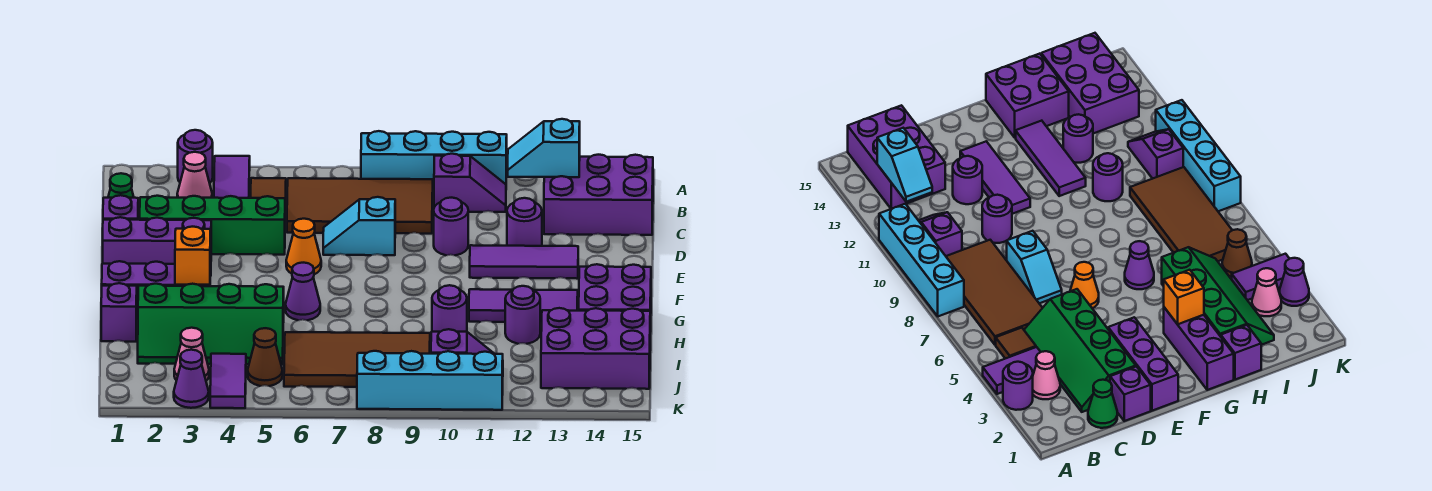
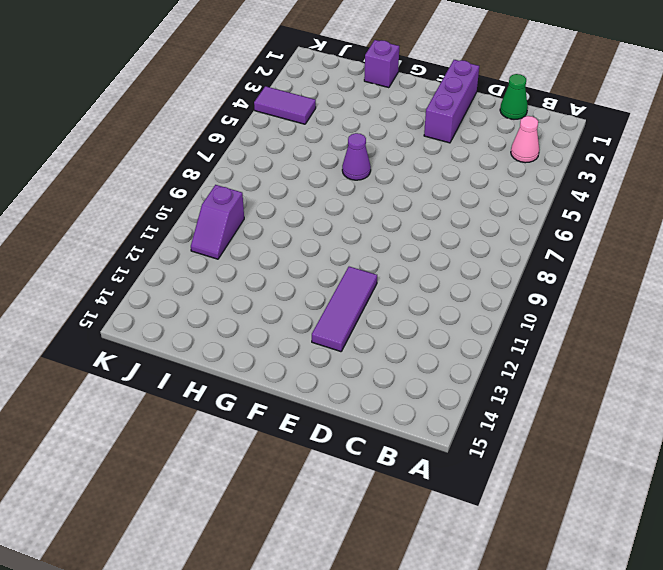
none -> purple round brick A3 level 1
none -> purple tile A4:B4 level 1
none -> cyan brick A8:A11 level 1
none -> brown tile B5 level 1

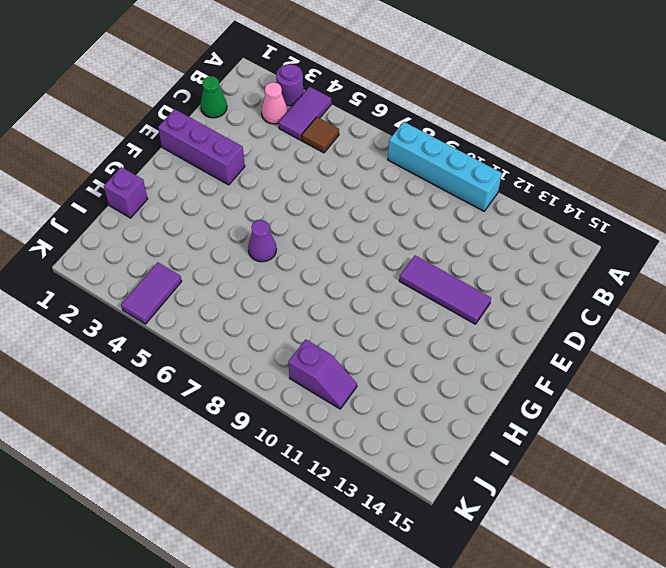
none -> brown tile B6:C9 level 1
none -> purple slope B10:B11 level 1 top 10
none -> purple brick B13:C15 level 1
none -> green slope C2:D5 level 1 top D

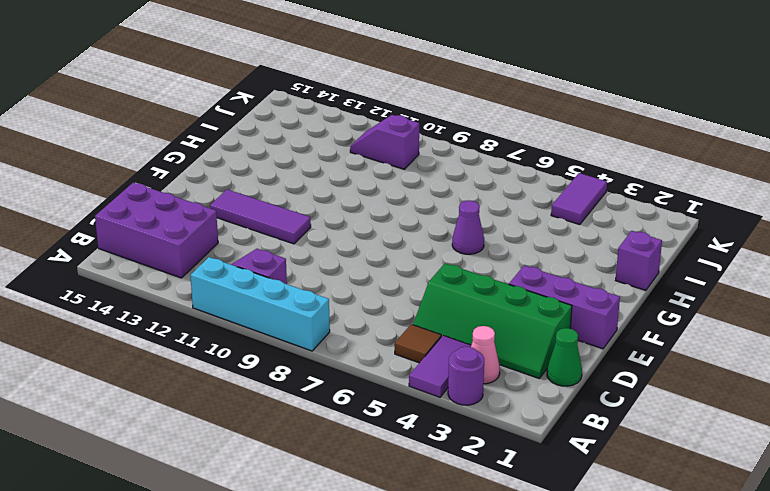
none -> brown tile B6:C9 level 1
none -> purple brick D1 level 1
none -> cyan slope D7:D8 level 1 top 8
none -> purple round brick D10 level 1

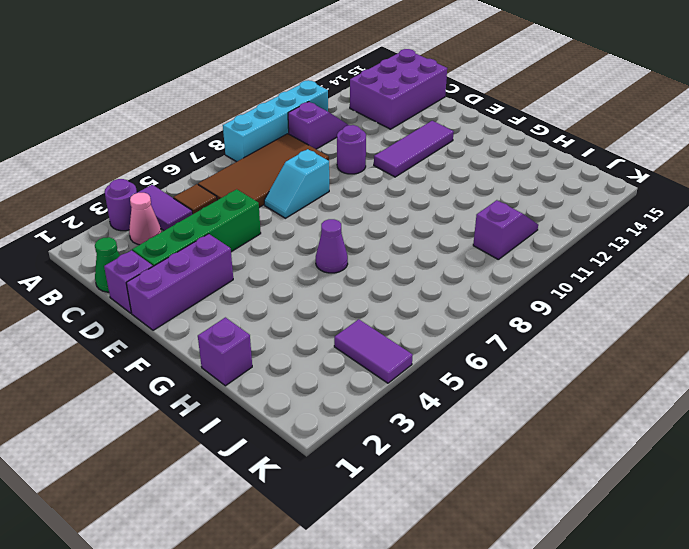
none -> purple round brick D12 level 1
none -> orange cone E6 level 1
none -> purple brick G1:G3 level 1
none -> purple tile G11:G13 level 1

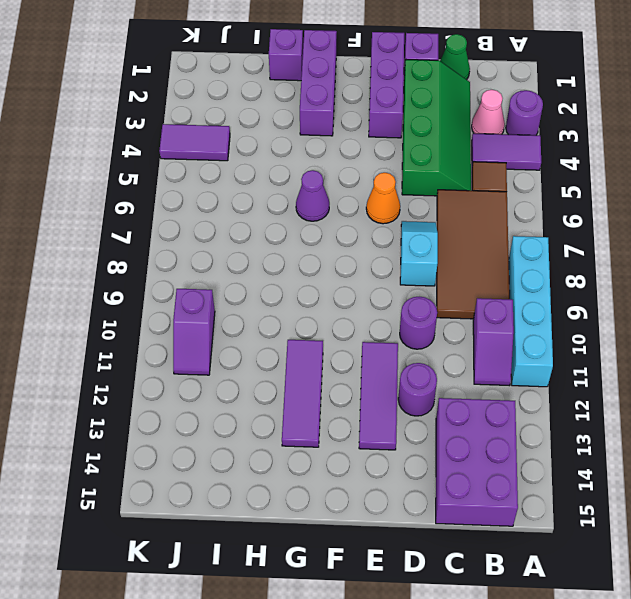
none -> purple brick G14:H15 level 1
none -> green slope H2:I5 level 1 top H
none -> purple round brick H10 level 1
none -> purple round brick H12 level 1

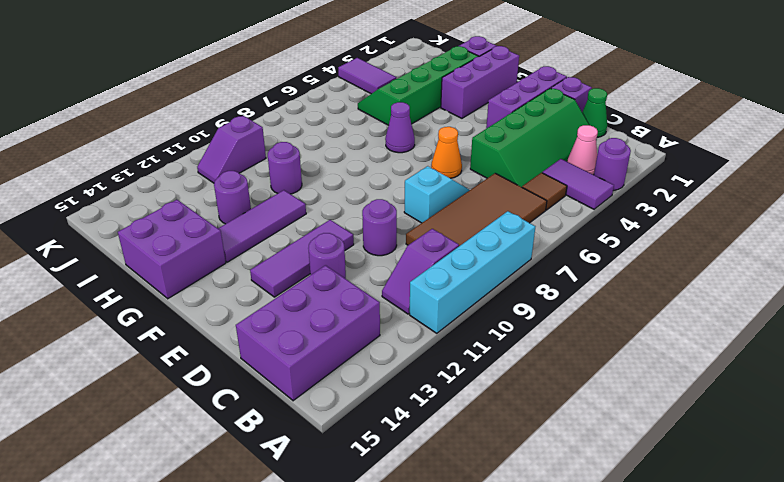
none -> brown tile I6:J9 level 1
none -> purple brick I13:J15 level 1
none -> pink cone J3 level 1
none -> brown cone J5 level 1

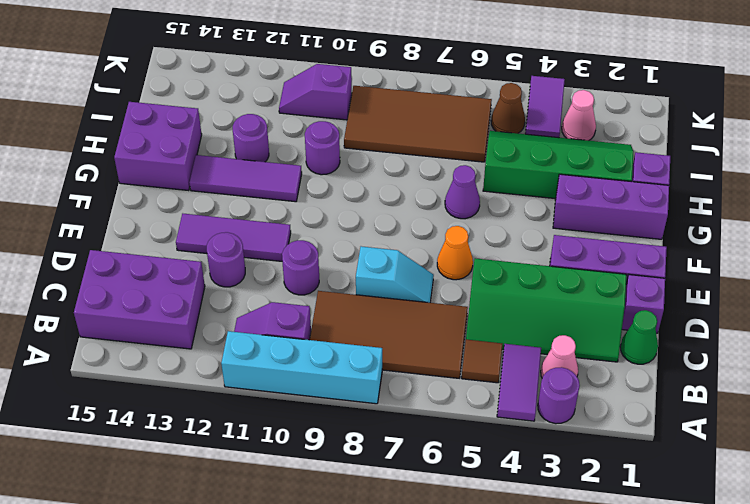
none -> purple brick I13:J15 level 1
none -> purple cone K3 level 1
none -> cyan brick K8:K11 level 1
none -> cyan slope B12:B13 level 2 top 13

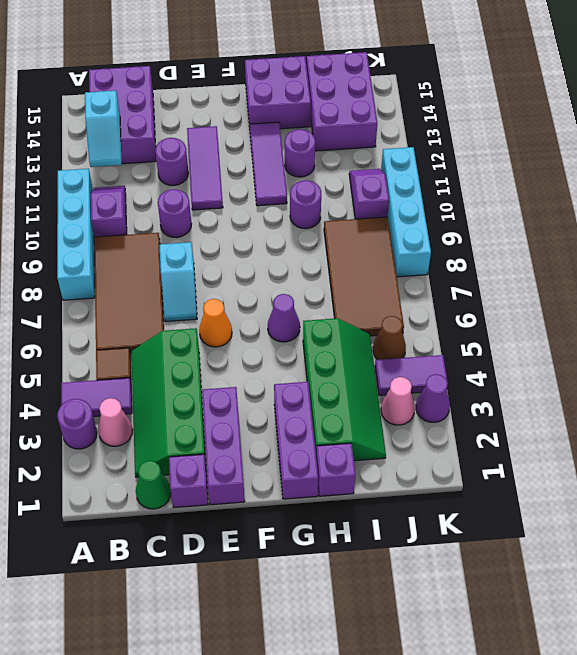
none -> orange brick G3 level 2

